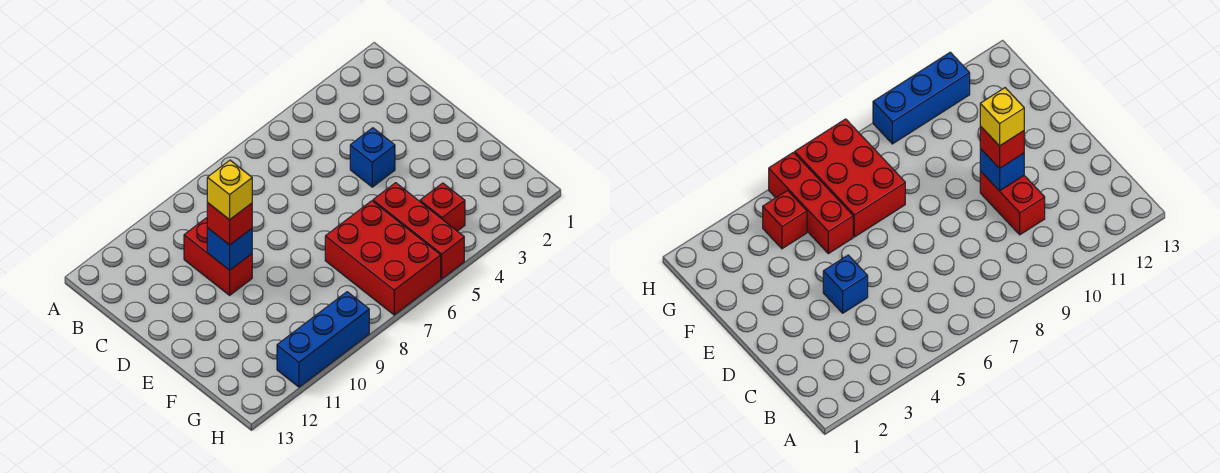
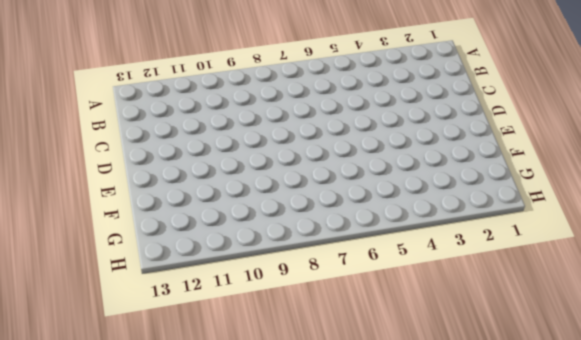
none -> red brick C10:D10 level 1
none -> blue brick D4 level 1

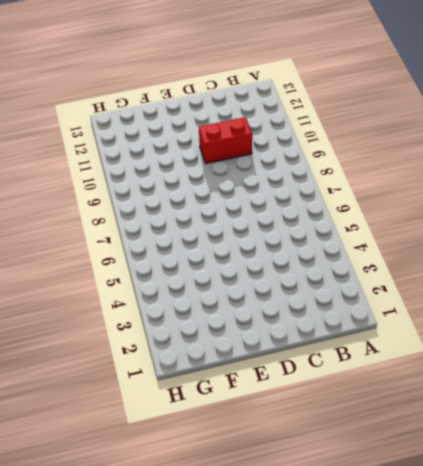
none -> blue brick D4 level 1
none -> red brick F5:H5 level 1

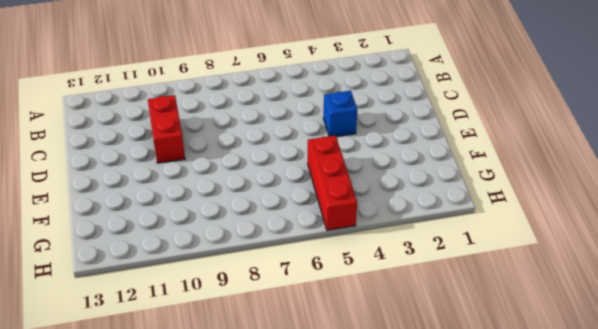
none -> red brick F6:H7 level 1
none -> red brick G4 level 1

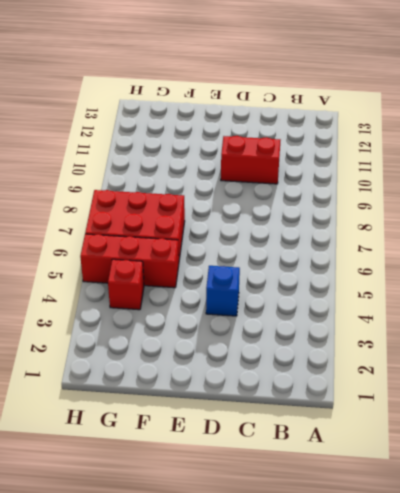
none -> blue brick H9:H11 level 1
none -> blue brick D10 level 2

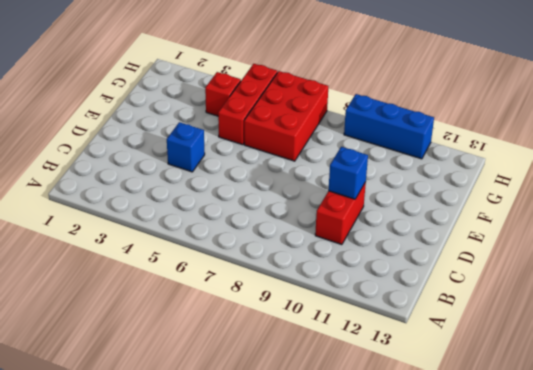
none -> red brick D10 level 3
none -> yellow brick D10 level 4

